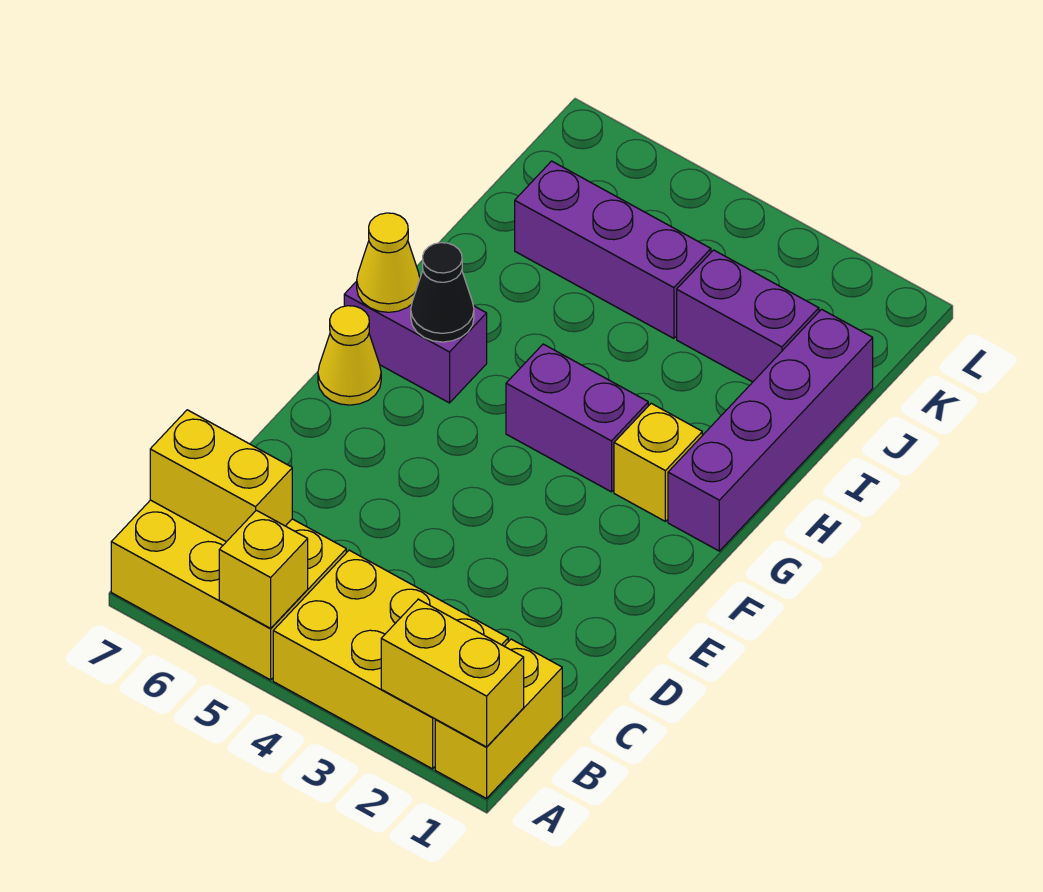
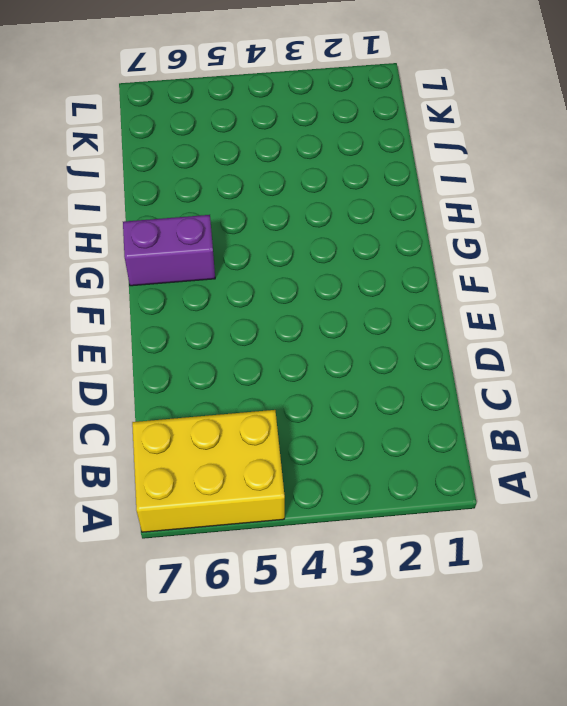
none -> yellow brick A1:B1 level 1
none -> yellow brick A2:B4 level 1
none -> yellow cone F7 level 1

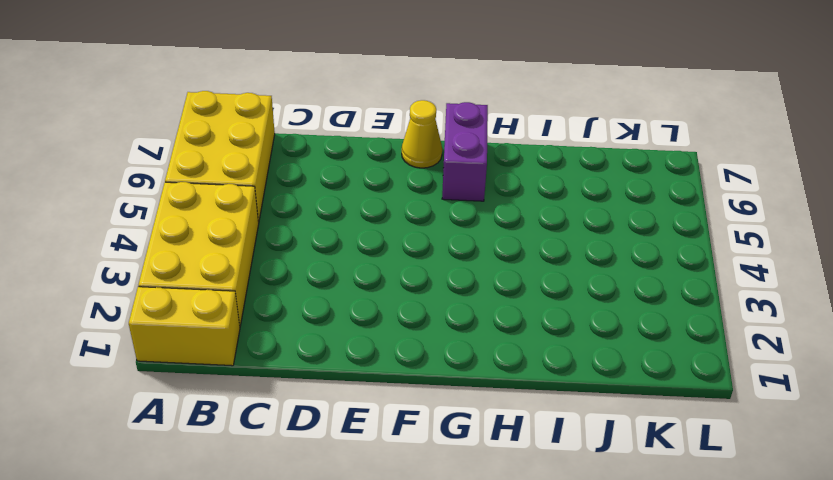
none -> purple brick G1:J1 level 1
none -> yellow brick G2 level 1
none -> purple brick G3:G4 level 1

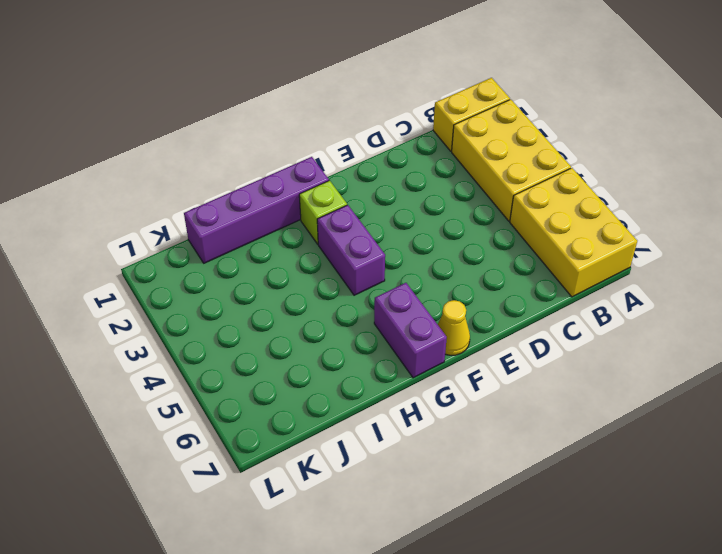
lime brick G2 level 1 -> yellow brick G2 level 1
none -> purple brick J2:J3 level 1
none -> purple brick J4:J6 level 1
none -> yellow brick A1:A2 level 2

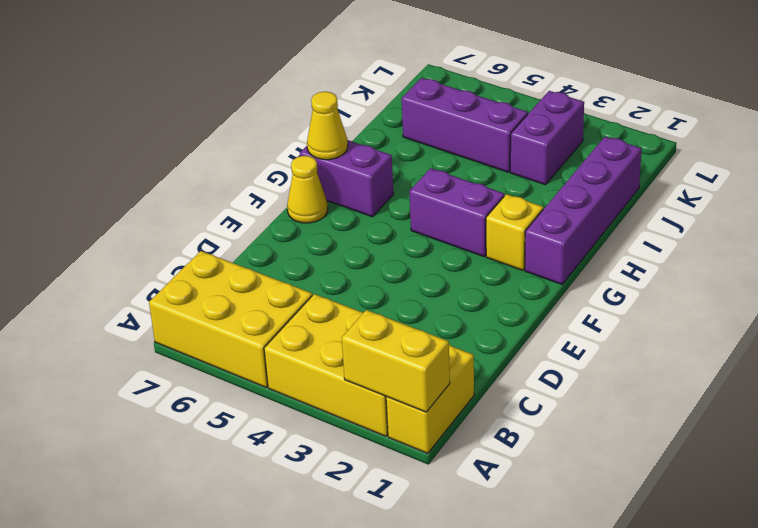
purple brick J3:K3 level 1 -> purple brick J2:J3 level 1
none -> yellow brick A5 level 2
none -> yellow brick B6:B7 level 2
none -> black cone G6 level 2

